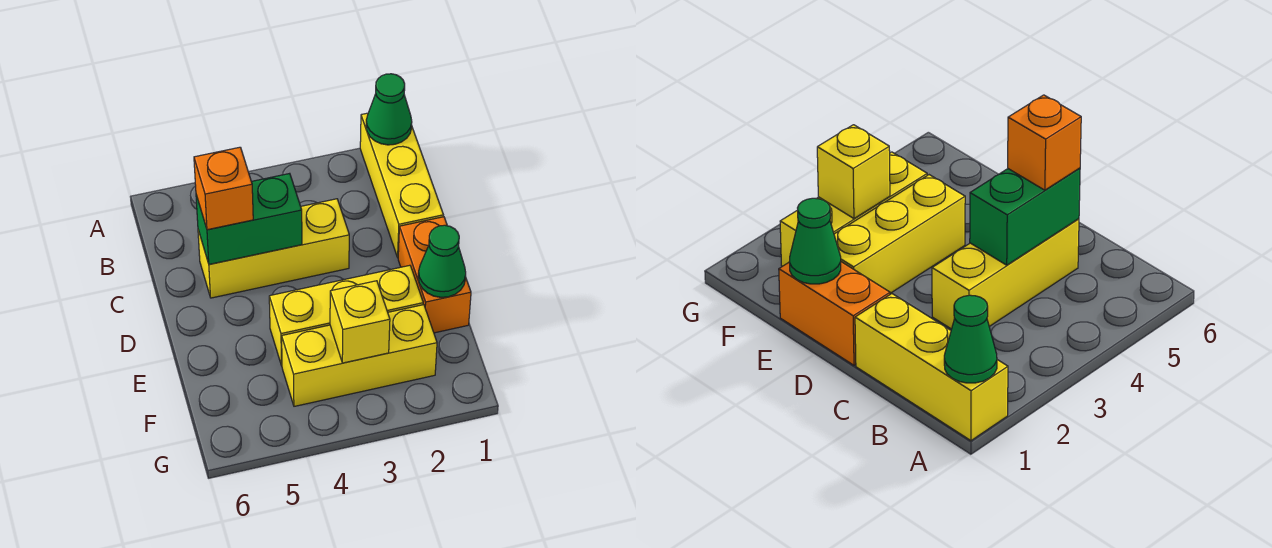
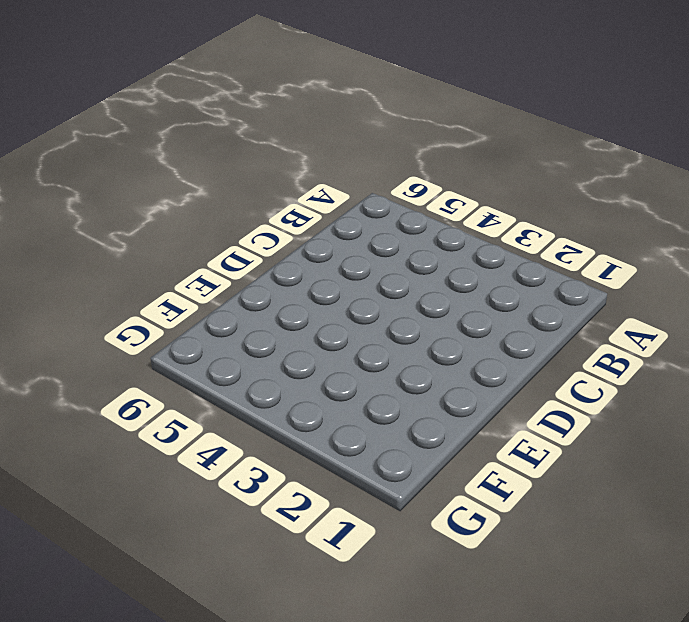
none -> yellow brick A1:C1 level 1
none -> yellow brick C3:C5 level 1

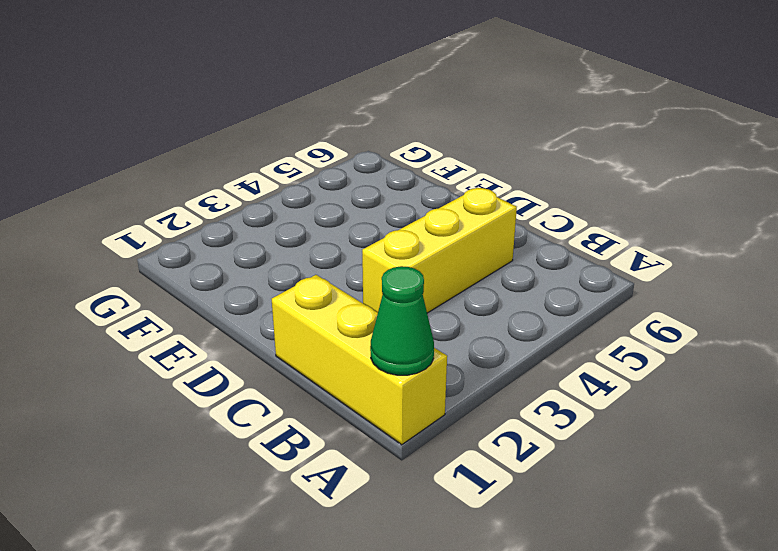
none -> orange brick D1:E1 level 1
none -> yellow brick E2:E4 level 1

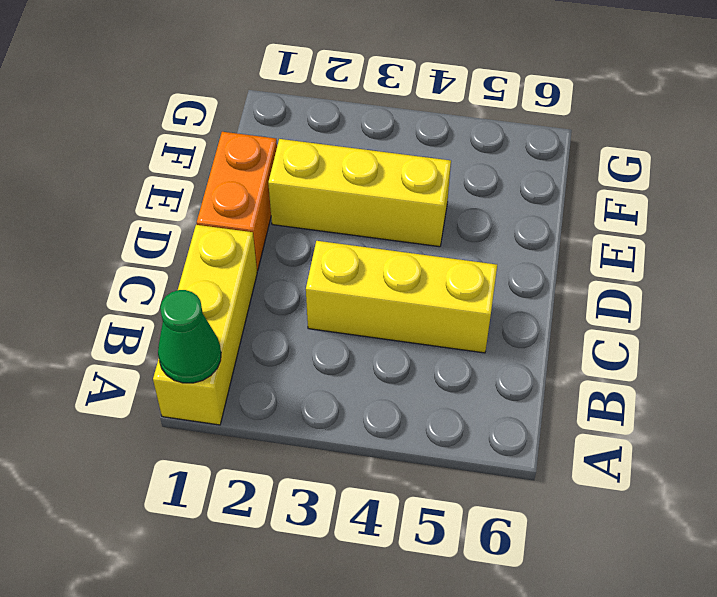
none -> yellow brick F2:F4 level 1
none -> green brick C4:C5 level 2

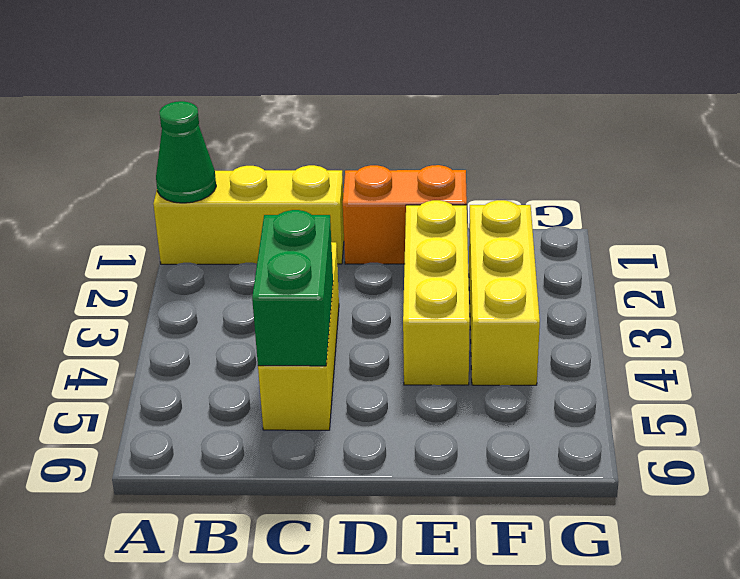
none -> green cone E1 level 2
none -> yellow brick F3 level 2

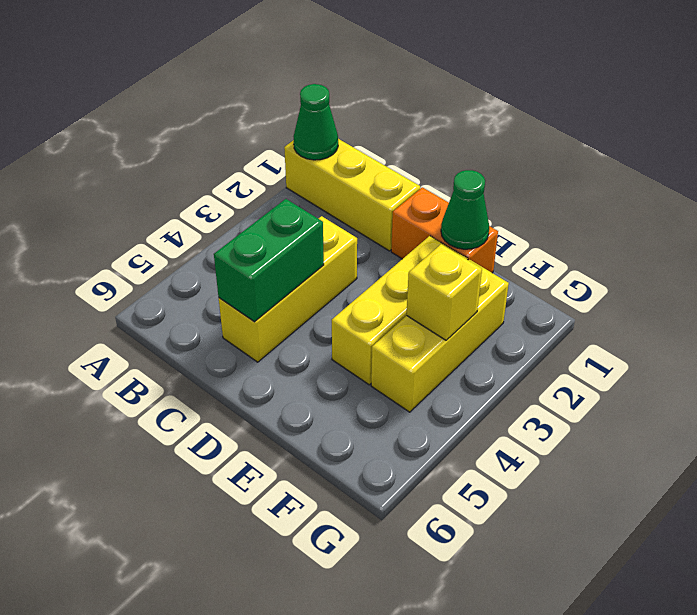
none -> orange brick C5 level 3

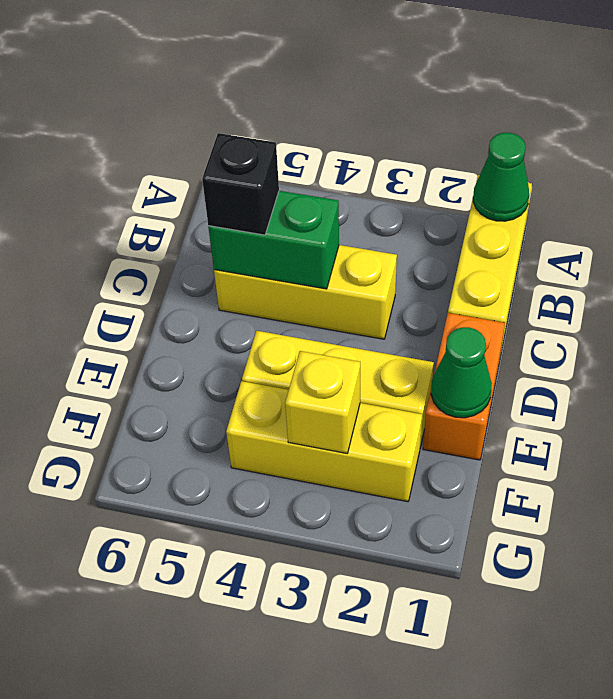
black brick C5 level 3 -> orange brick C5 level 3

